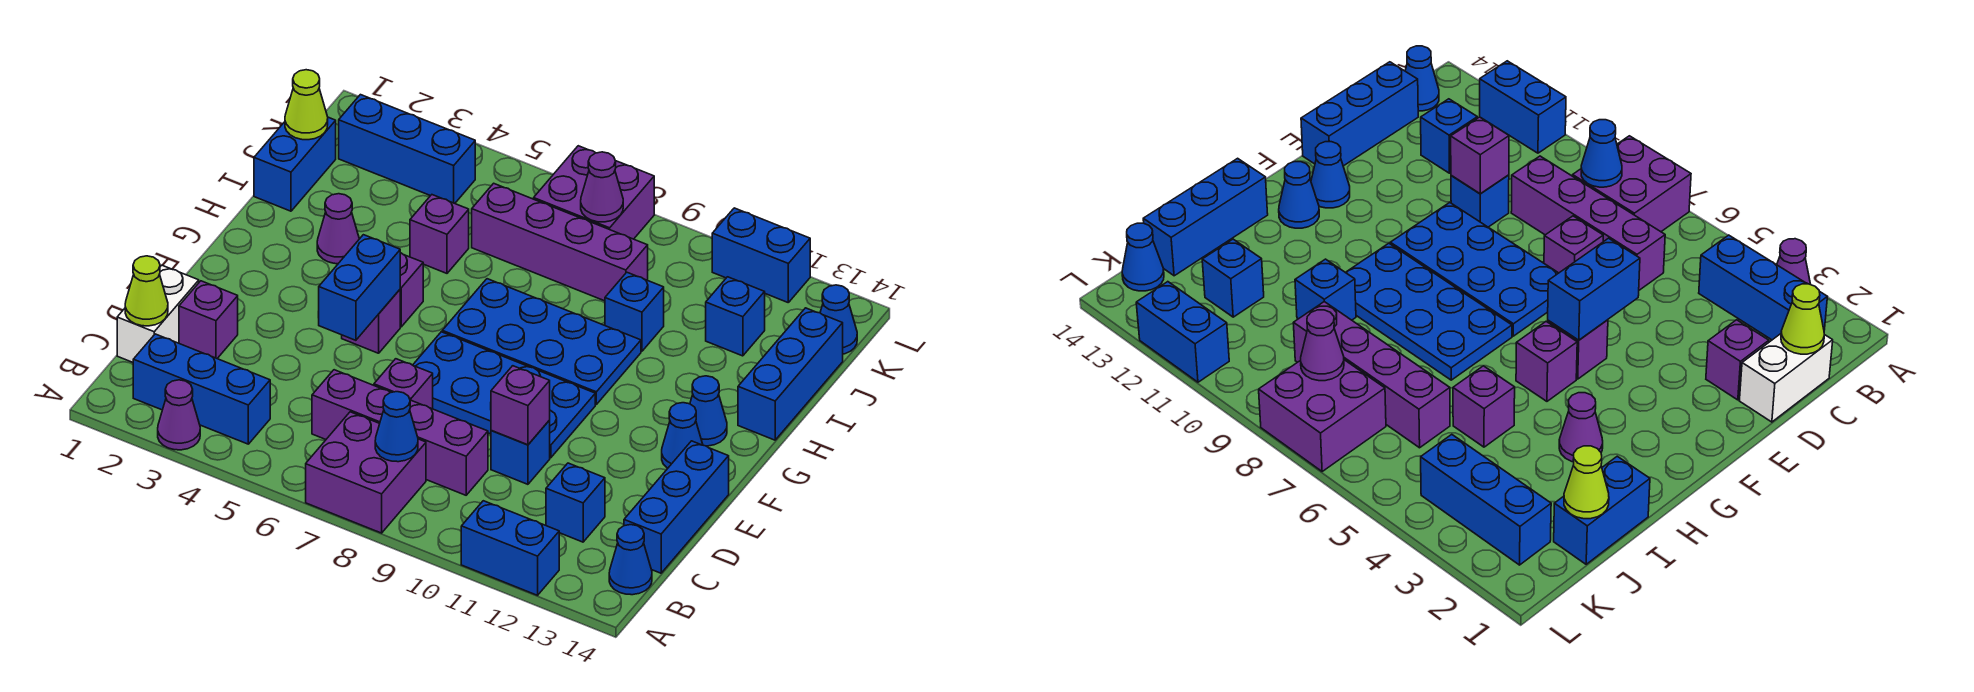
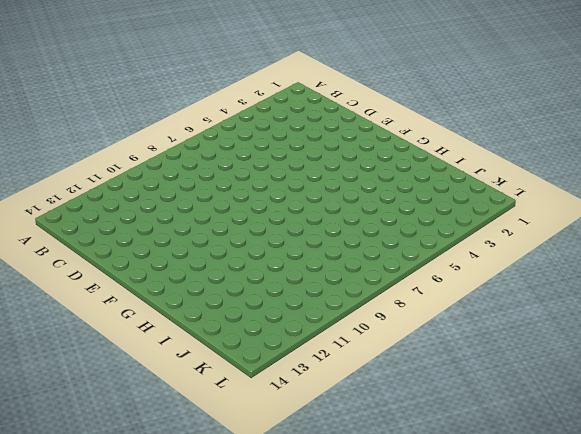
none -> purple cone A3 level 1
none -> purple brick A7:B8 level 1
none -> blue brick A11:A12 level 1
none -> blue brick B2:B4 level 1

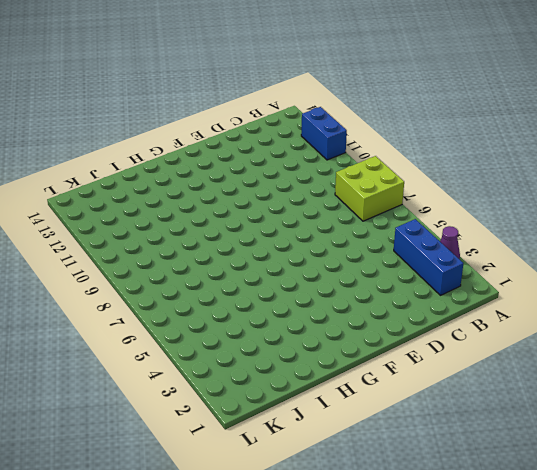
lime brick A7:B8 level 1 -> purple brick A7:B8 level 1
none -> blue cone B14 level 1
none -> white brick C1:D1 level 1
none -> purple brick C6:C9 level 1
none -> blue brick C12 level 1

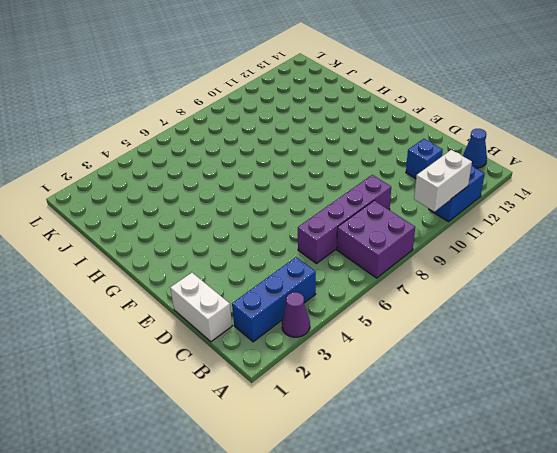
white brick A10:A11 level 2 -> none
none -> blue brick C14:E14 level 1
none -> purple brick D2 level 1
none -> purple brick D7 level 1
none -> blue brick D10 level 1

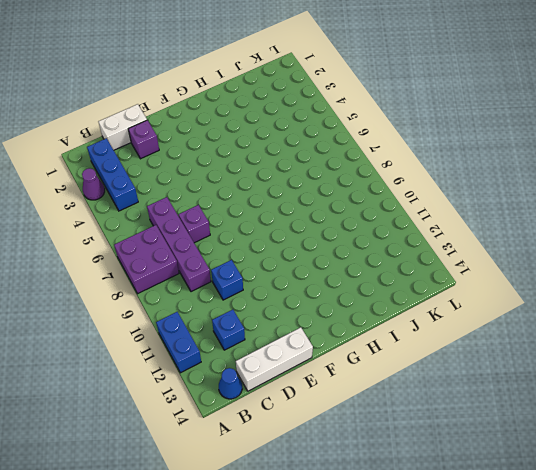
white brick C14:E14 level 1 -> blue brick C14:E14 level 1
none -> blue plate E7:F10 level 1
none -> purple brick F5 level 1
none -> blue cone F13 level 1
none -> purple brick G5 level 1

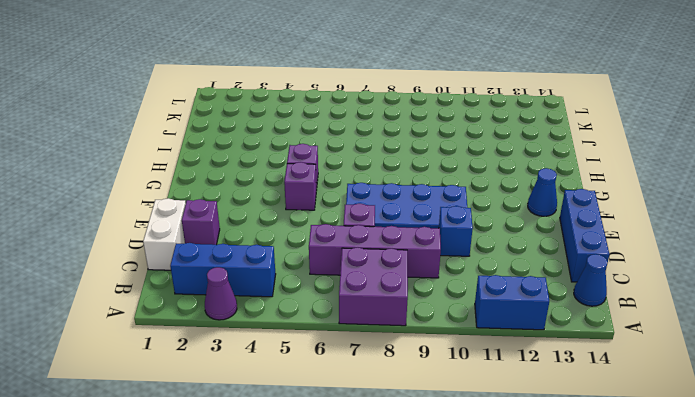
none -> blue brick C12 level 1
none -> blue plate G7:H10 level 1
none -> blue cone G13 level 1
none -> purple cone H3 level 1

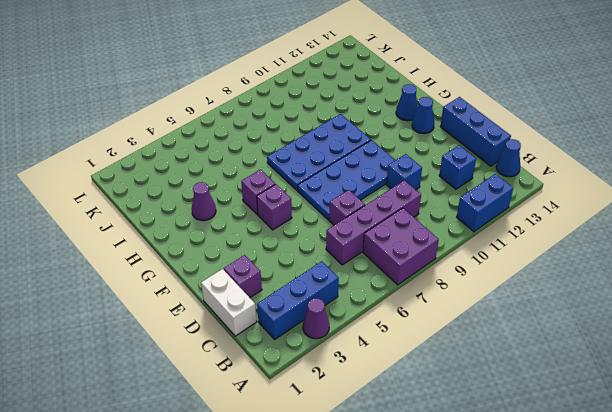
none -> blue brick H14:J14 level 1
none -> blue brick I1:J1 level 1
none -> purple brick I5 level 1
none -> blue brick I10 level 1

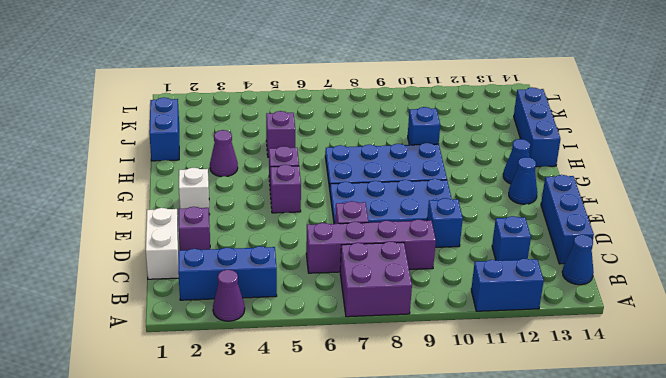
white brick F2 level 1 -> none
none -> purple brick J6:J9 level 1
none -> blue brick J12 level 1
none -> blue brick K2:K4 level 1
none -> purple brick K7:L8 level 1

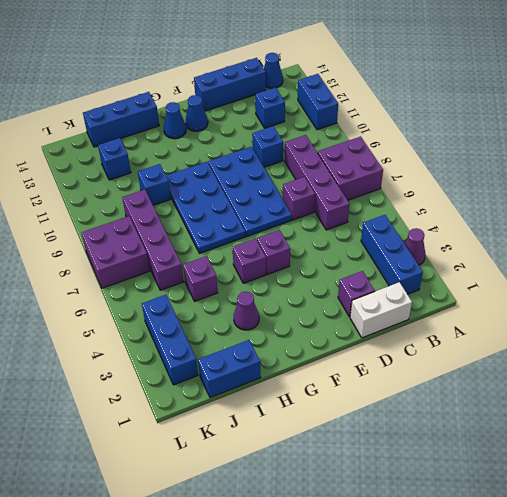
none -> blue cone K14 level 1
none -> blue brick L11:L12 level 1
none -> blue cone B8 level 2
none -> lime cone C1 level 2

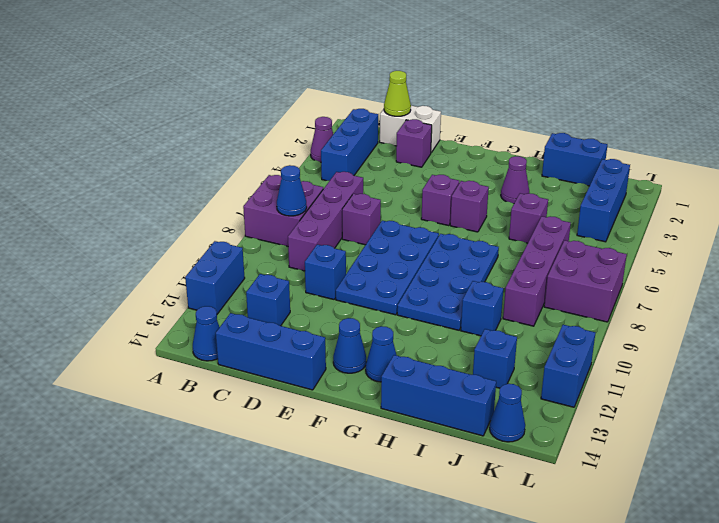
none -> purple brick D10 level 2
none -> blue brick E5:F5 level 2
none -> lime cone J1 level 2
none -> purple cone K8 level 2

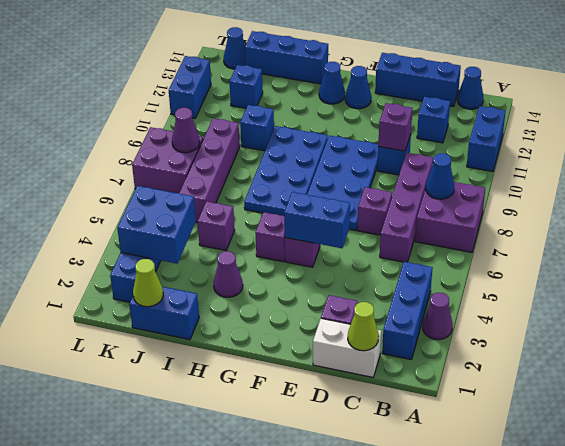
blue brick J3:K4 level 2 -> none

